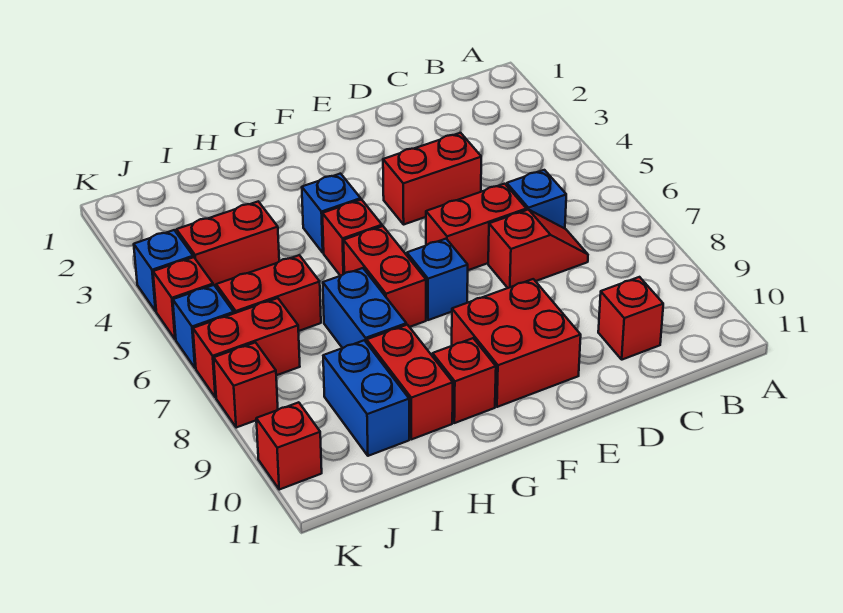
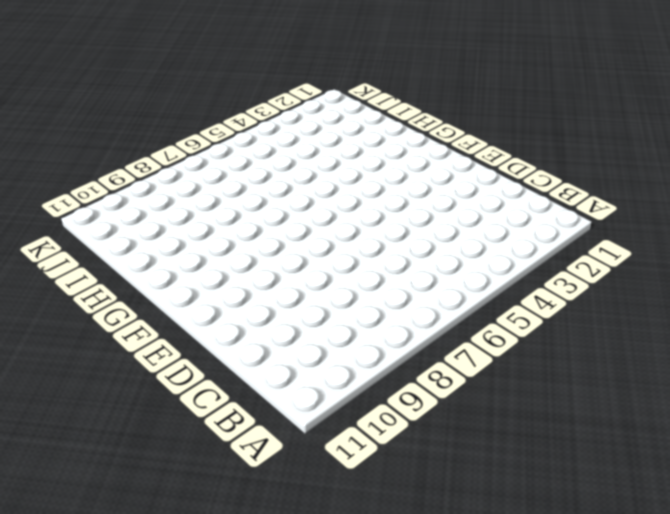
none -> blue brick C6 level 1
none -> red slope C7:D7 level 1 top D
none -> red brick C10 level 1

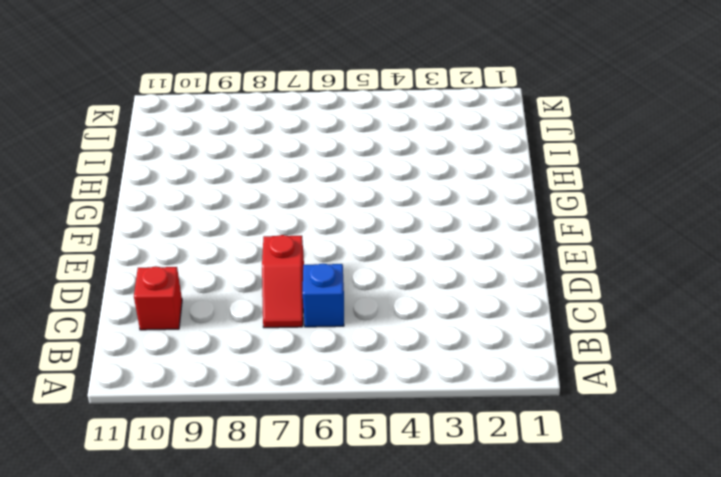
none -> red brick D4:E4 level 1
none -> red brick D6:E6 level 1
none -> red brick E9:F10 level 1

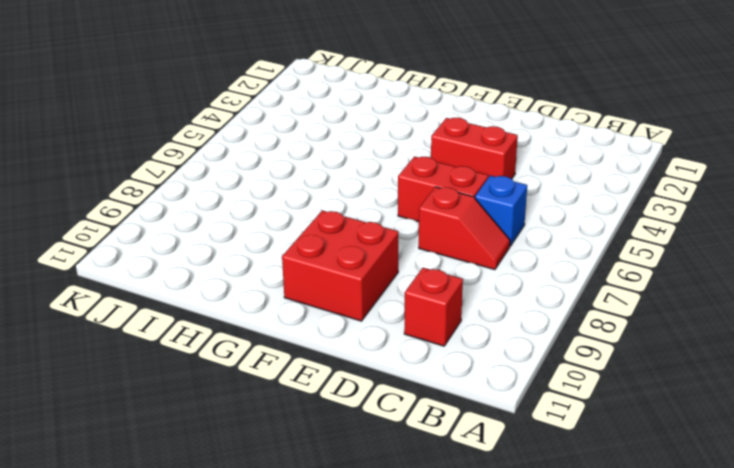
none -> blue brick F7 level 1
none -> blue brick G4 level 1
none -> red brick G5 level 1

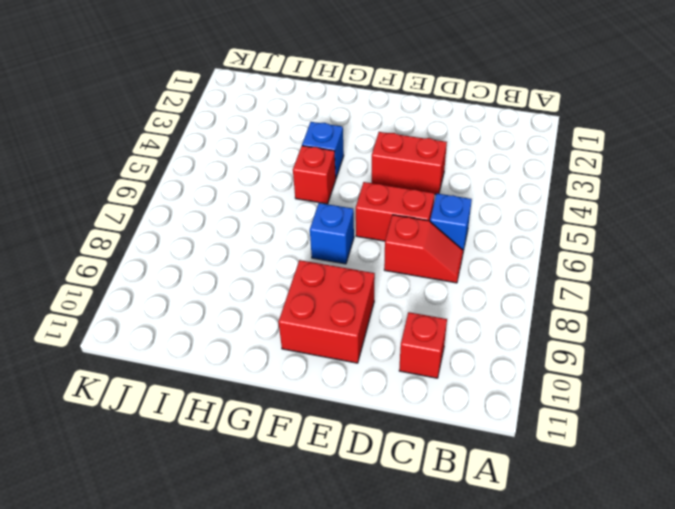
none -> red brick G6:G7 level 1
none -> red brick G10 level 1
none -> blue brick H7:H8 level 1

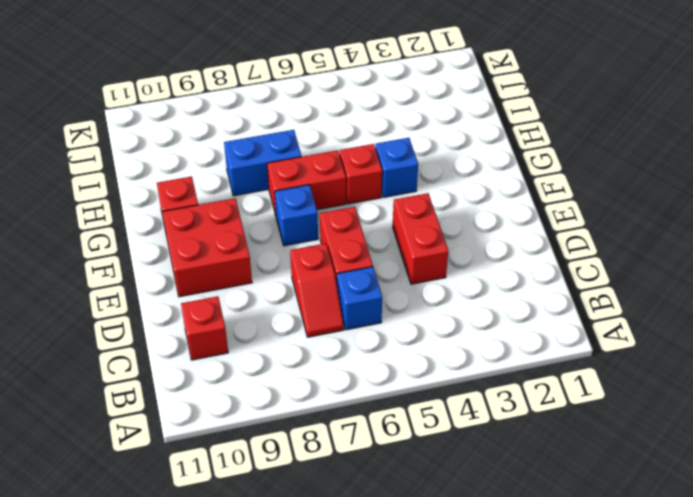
none -> red brick H9:H10 level 1
none -> red brick I4:J4 level 1
none -> red brick I6:J6 level 1

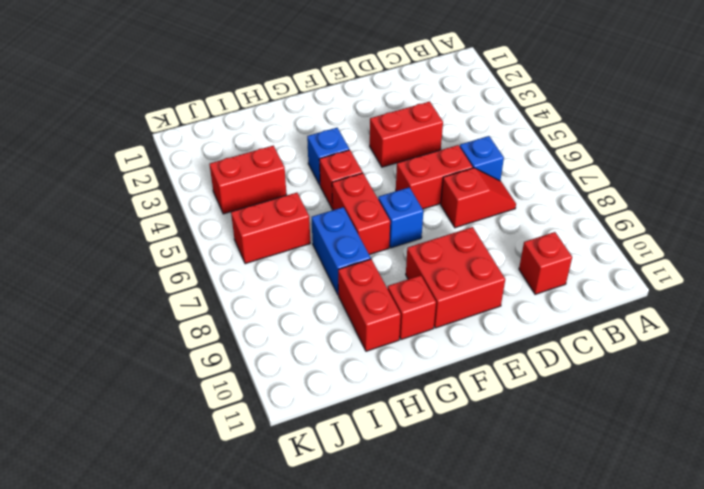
none -> blue brick I9:I10 level 1
none -> red brick J7:K7 level 1
none -> blue brick K4 level 1

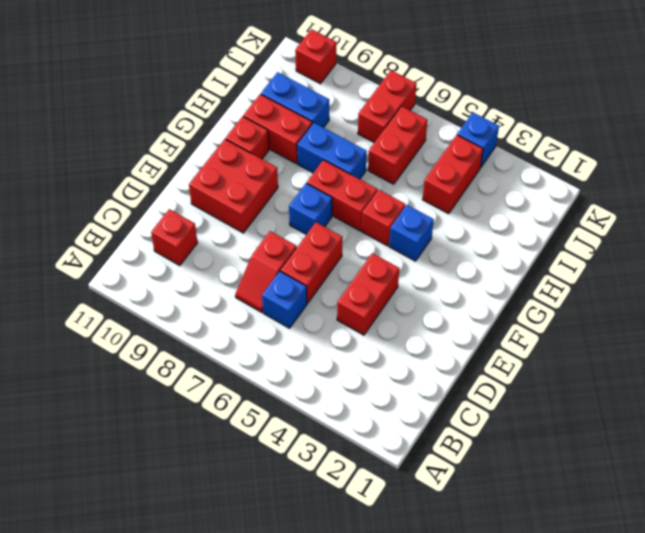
none -> red brick K5 level 1
none -> blue brick K6 level 1
none -> red brick K8 level 1

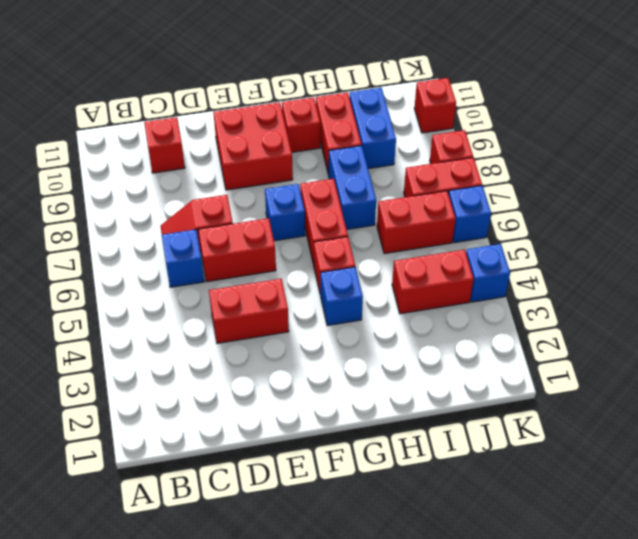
none -> red brick K5 level 1

